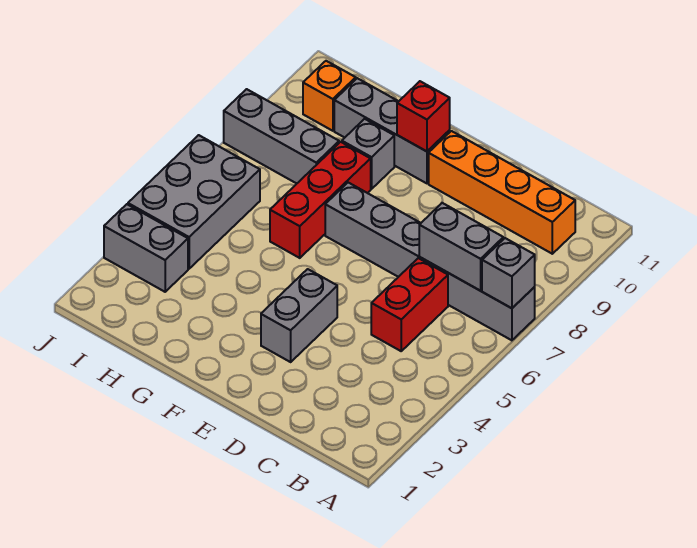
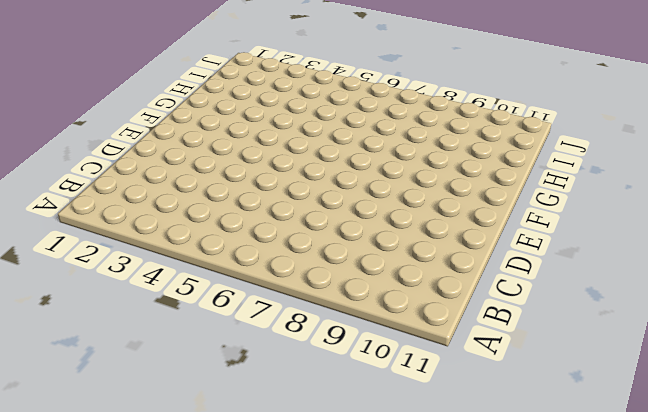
none -> grey brick A7:F7 level 1
none -> orange brick B10:E10 level 1
none -> red brick C5:C6 level 1

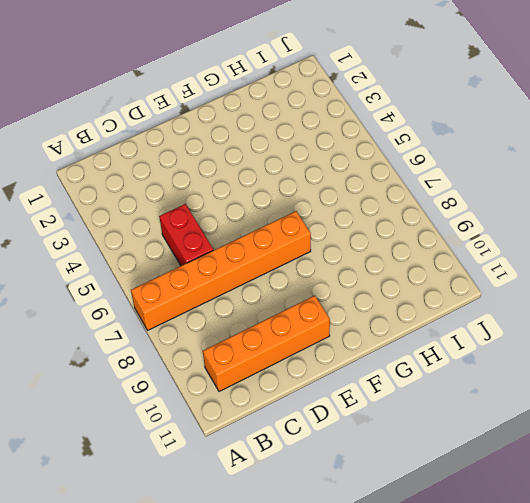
orange brick A7:F7 level 1 -> grey brick A7:F7 level 1
none -> grey brick E3:E4 level 1
none -> grey brick F10:H10 level 1
none -> red brick G6:G8 level 1

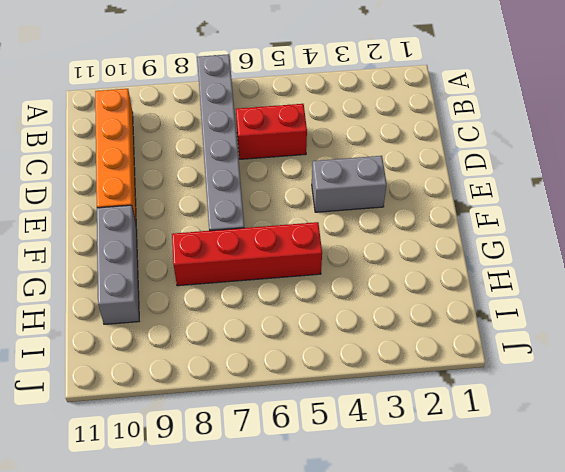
red brick G5:G8 level 1 -> red brick G6:G8 level 1
none -> grey brick G9 level 1
none -> grey brick H8:J8 level 1
none -> grey brick I3:J3 level 1

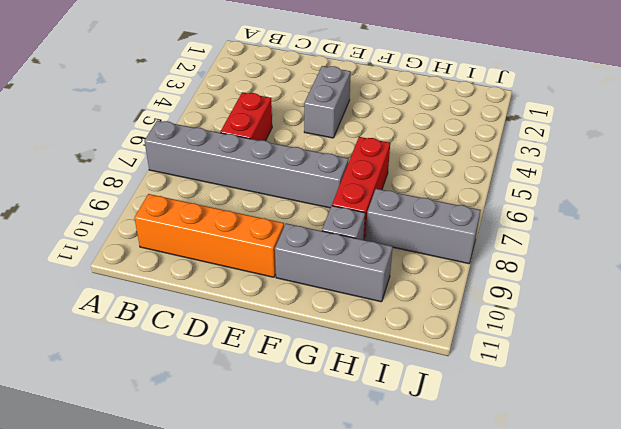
none -> grey brick I3:J3 level 1
none -> grey brick I4:J6 level 1
none -> orange brick I10 level 1

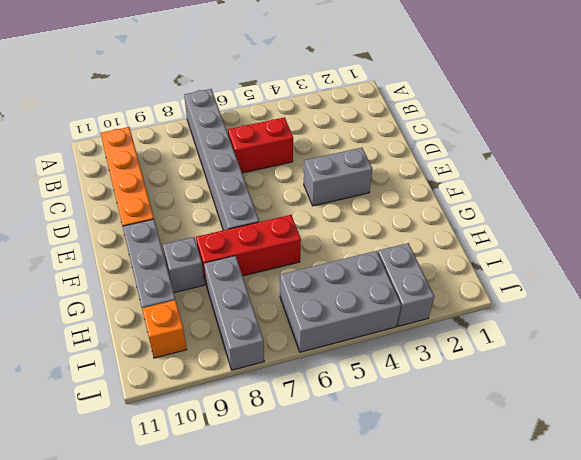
none -> grey brick A7 level 2
none -> grey brick B7:C7 level 2
none -> red brick F10 level 2

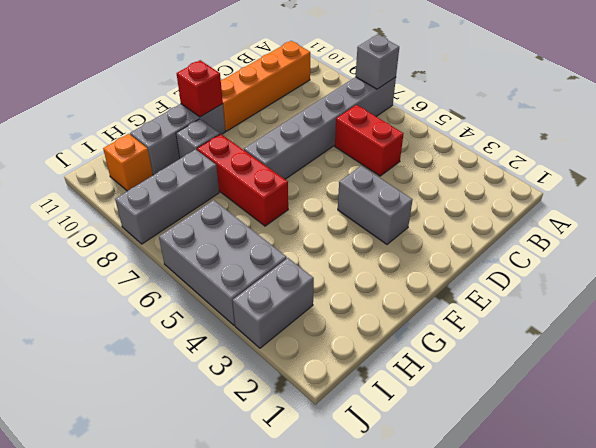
none -> grey brick B7:C7 level 2

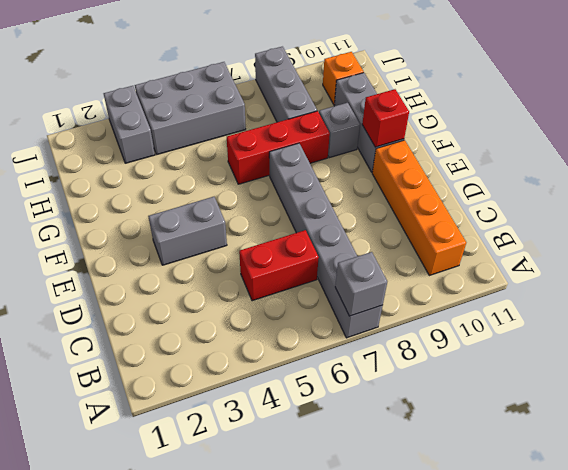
none -> grey brick B7:C7 level 2

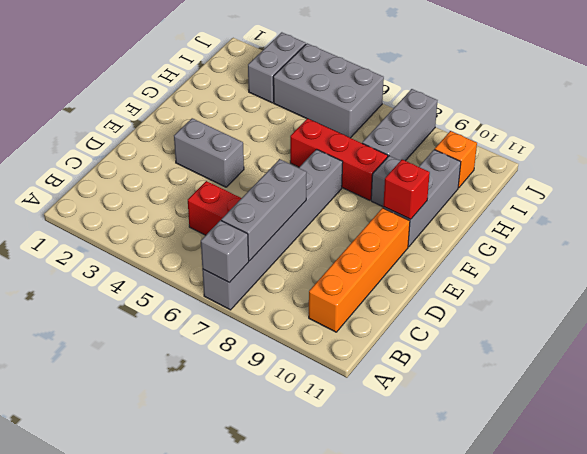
grey brick B7:D7 level 2 -> grey brick B7:C7 level 2

